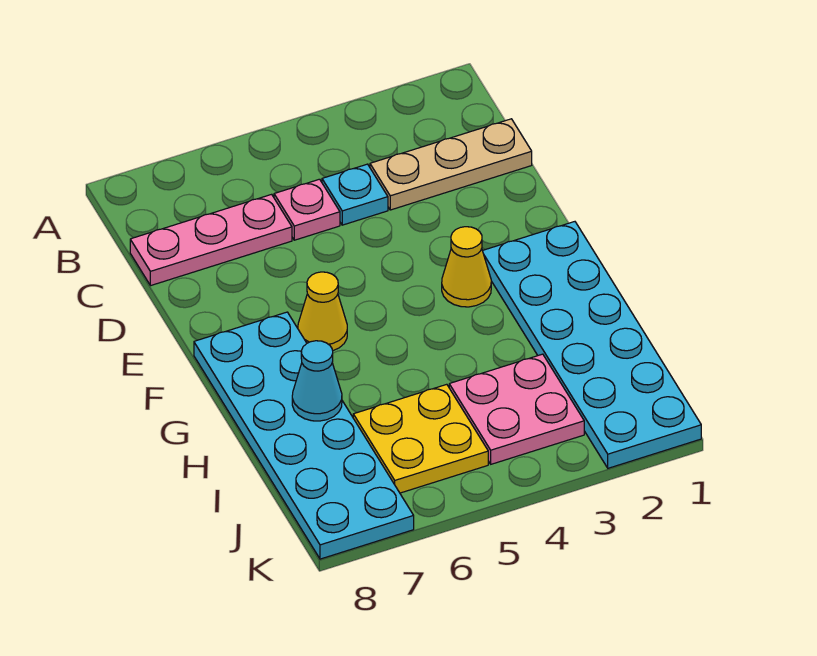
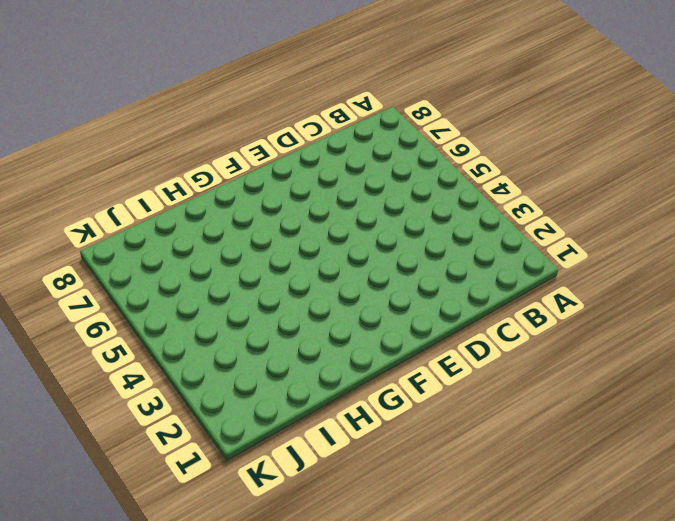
none -> tan plate C1:C3 level 1
none -> cyan plate C4 level 1

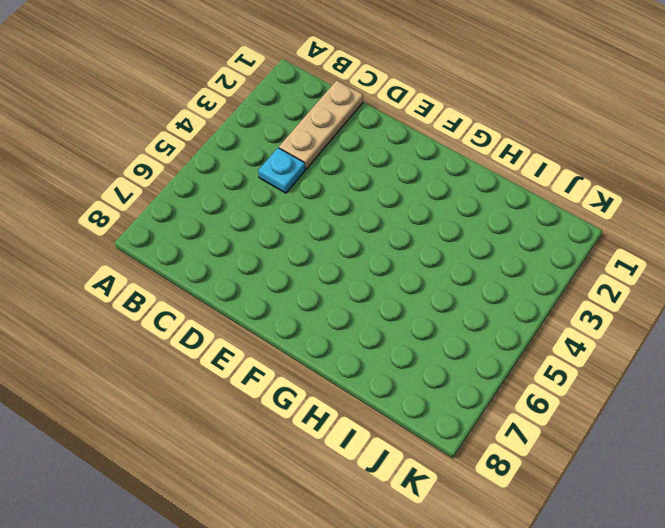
none -> pink plate C5 level 1
none -> pink plate C6:C8 level 1

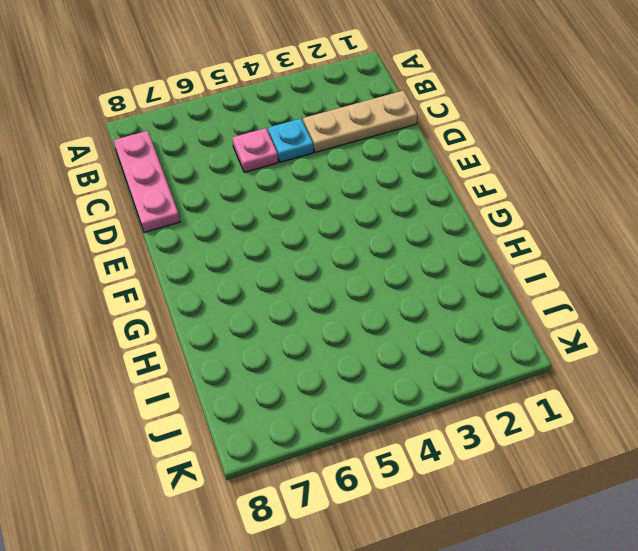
pink plate B8:D8 level 1 -> pink plate C6:C8 level 1
none -> cyan plate F1:K2 level 1
none -> yellow cone F3 level 1

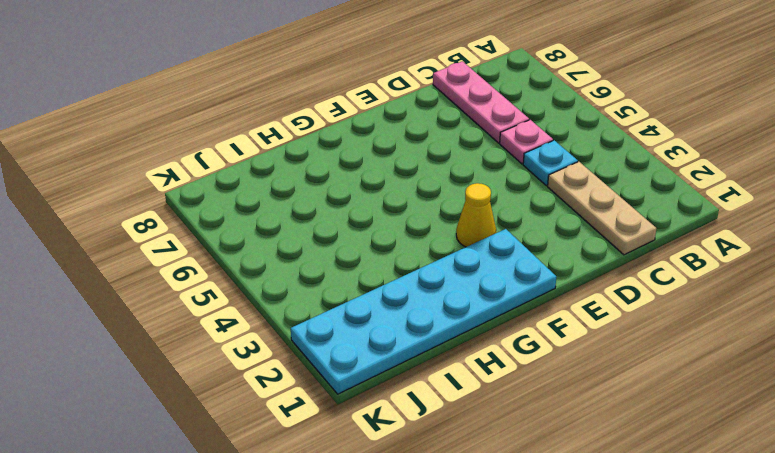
none -> yellow cone F6 level 1
none -> cyan plate F7:K8 level 1

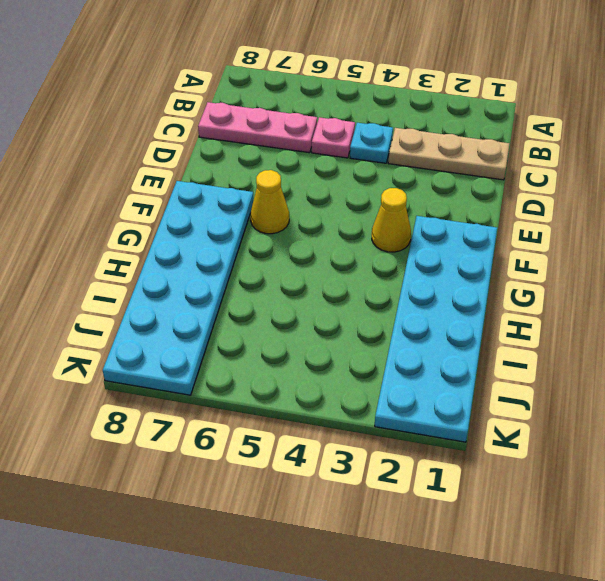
none -> pink plate I3:J4 level 1
none -> yellow plate I5:J6 level 1

